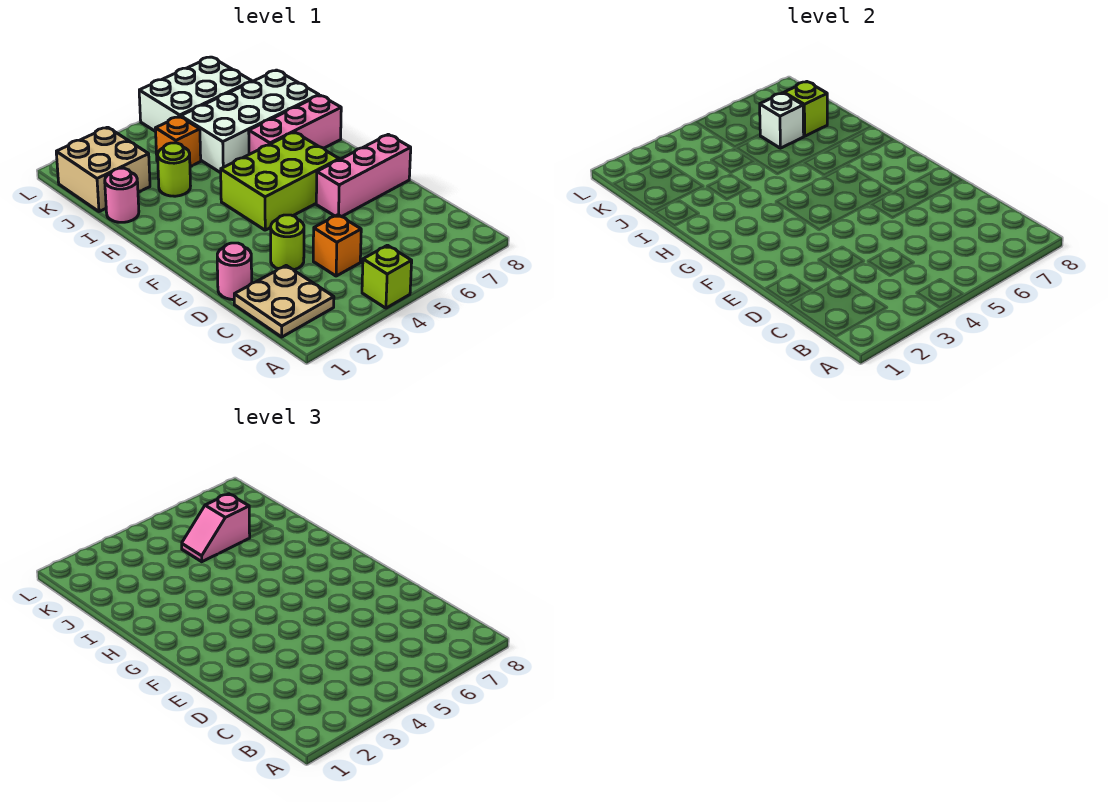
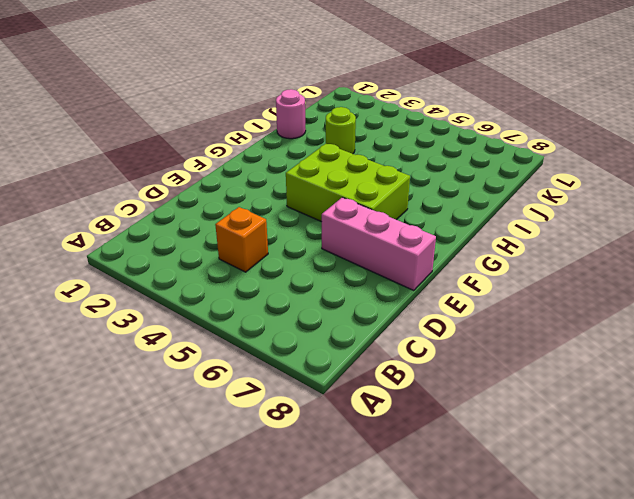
none -> lime brick A4 level 1
none -> tan plate B1:C2 level 1
none -> pink round brick D1 level 1

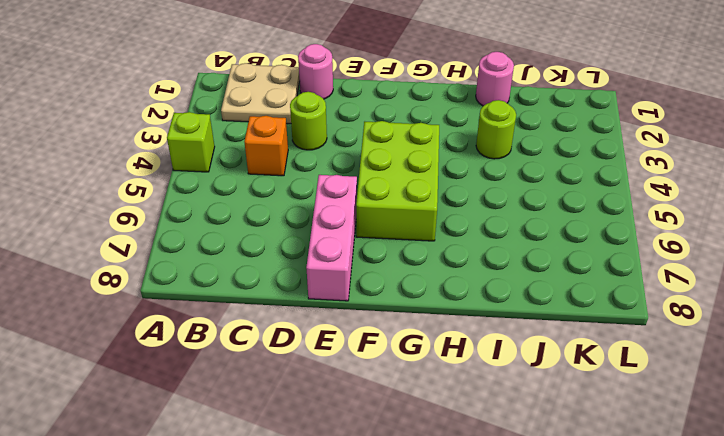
none -> pink brick H6:H8 level 1
none -> white brick I5:J8 level 1
none -> tan brick J1:K2 level 1

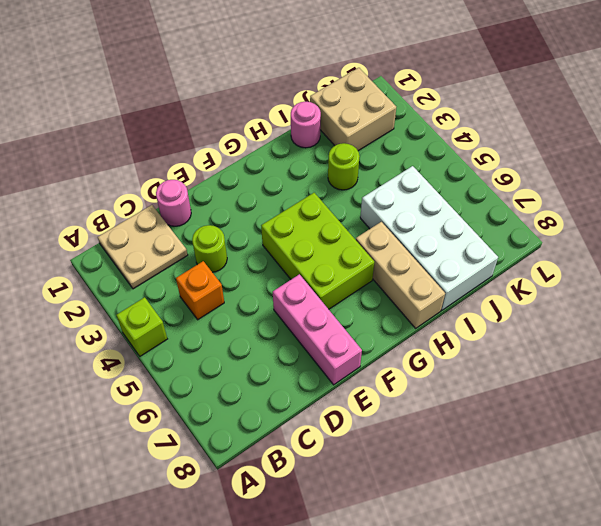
tan brick H6:H8 level 1 -> pink brick H6:H8 level 1
none -> orange brick J4 level 1
none -> white brick K5:L7 level 1
none -> white brick J6 level 2

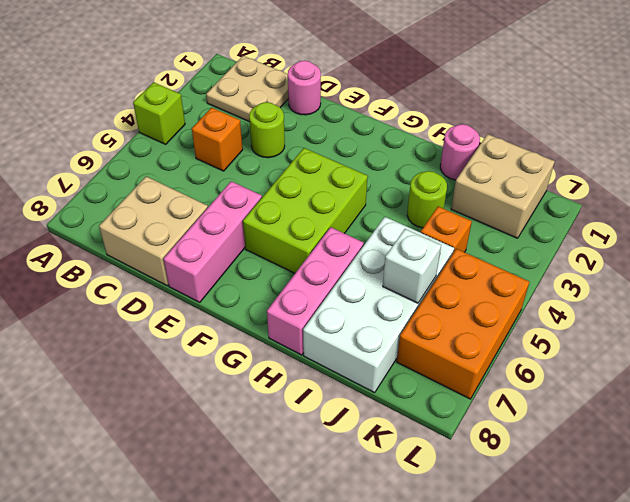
tan brick C7:D8 level 1 -> none
orange brick K5:L7 level 1 -> white brick K5:L7 level 1
none -> lime brick J7 level 2
none -> pink slope J5:J6 level 3 top 6

